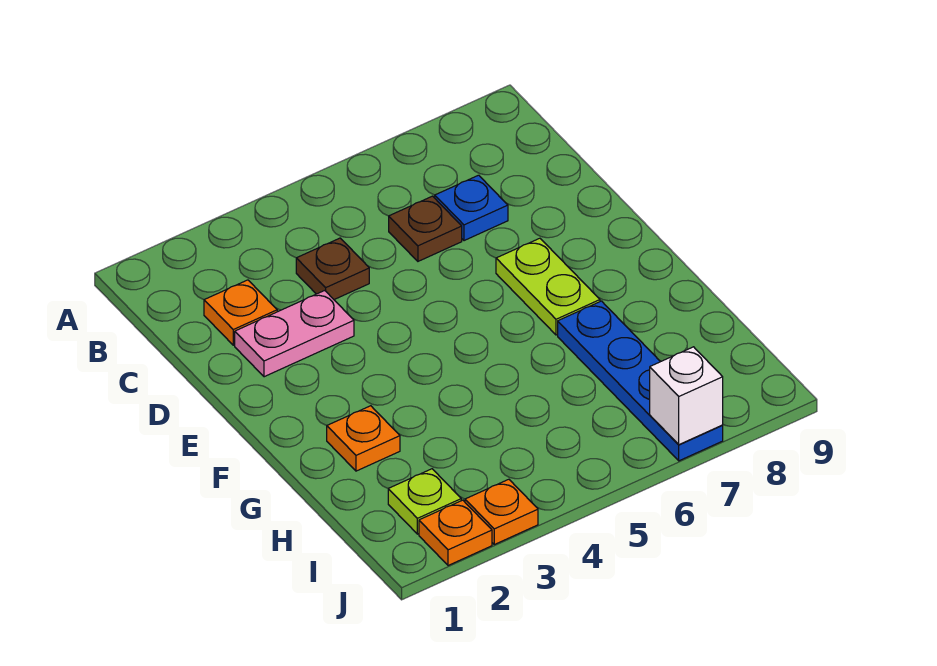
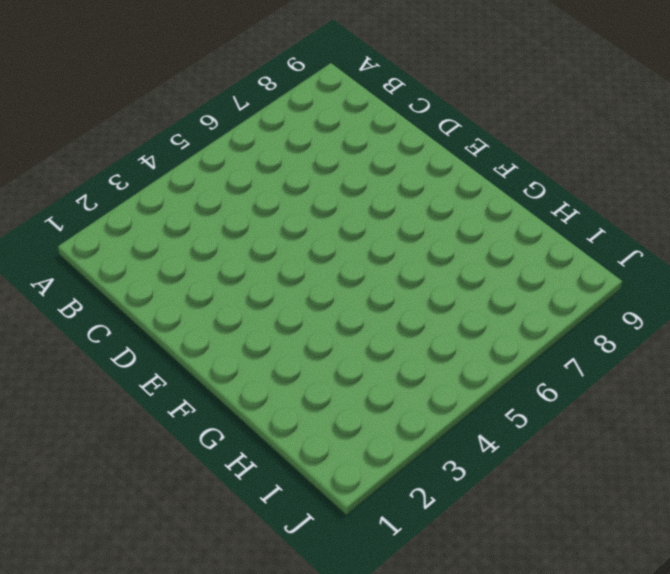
none -> orange plate C2 level 1
none -> brown plate C4 level 1
none -> brown plate C6 level 1

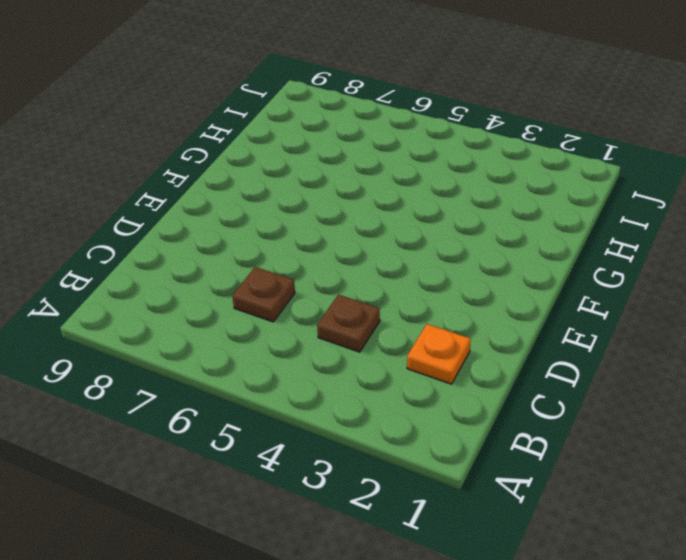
none -> blue plate C7 level 1
none -> pink plate D2:D3 level 1
none -> lime plate E7:F7 level 1

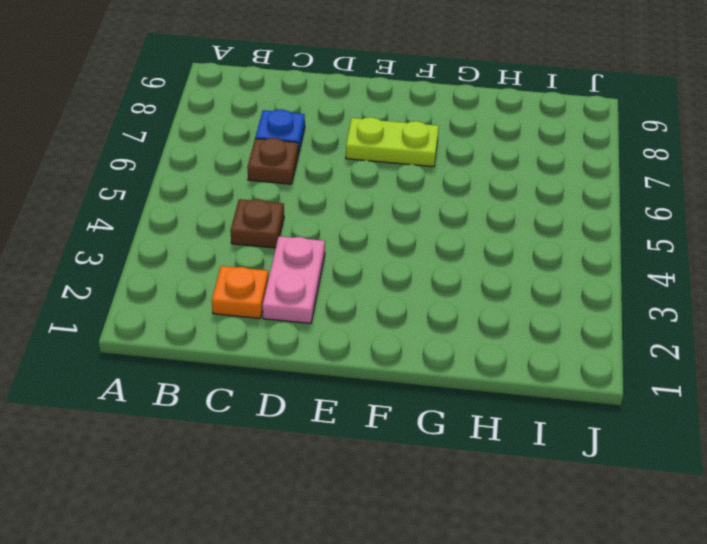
none -> orange plate G2 level 1
none -> blue plate G7:J7 level 1
none -> lime plate I2 level 1

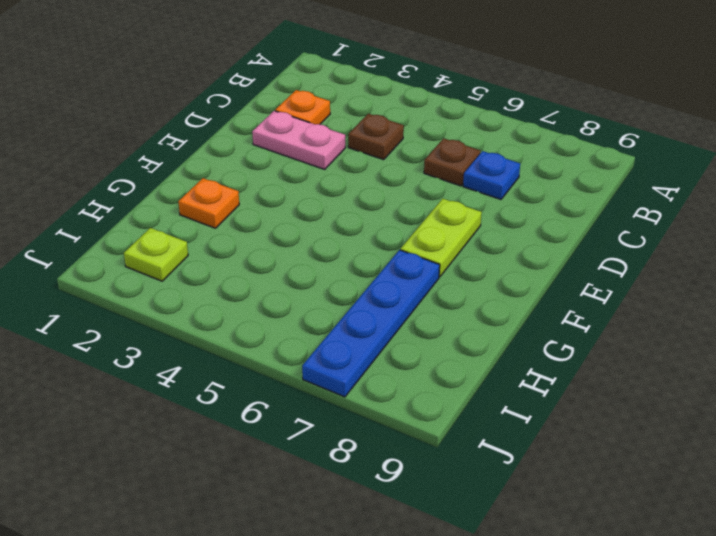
none -> orange plate J2 level 1
none -> orange plate J3 level 1
none -> white brick J7 level 2

